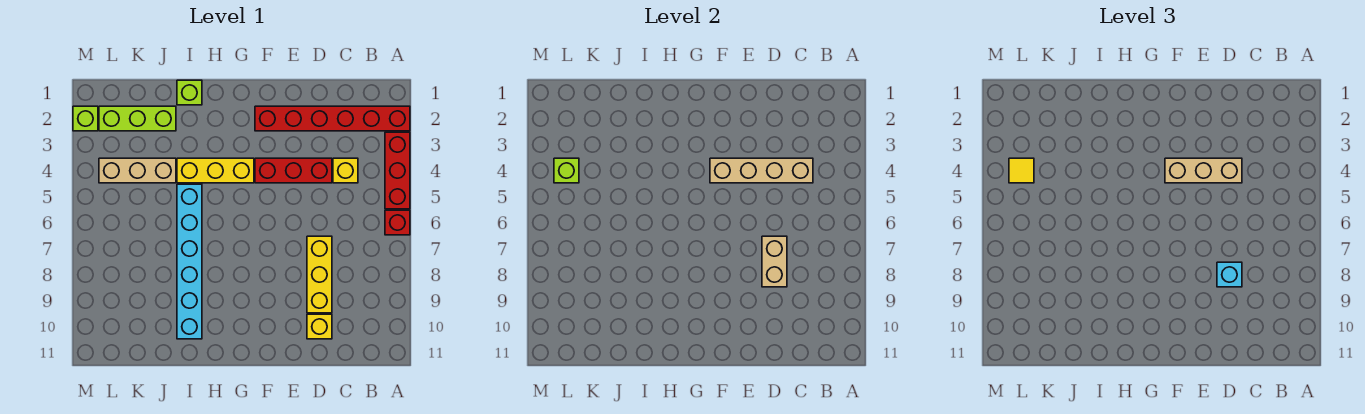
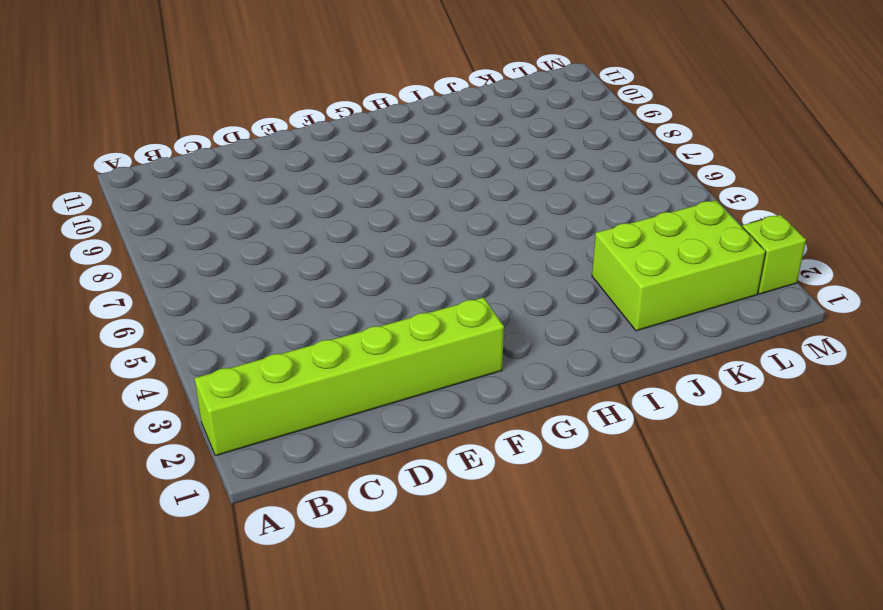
lime brick A2:F2 level 1 -> red brick A2:F2 level 1
lime brick J2:L3 level 1 -> lime brick J2:L2 level 1
none -> red brick A3:A5 level 1
none -> red brick A6 level 1
none -> yellow brick C4 level 1

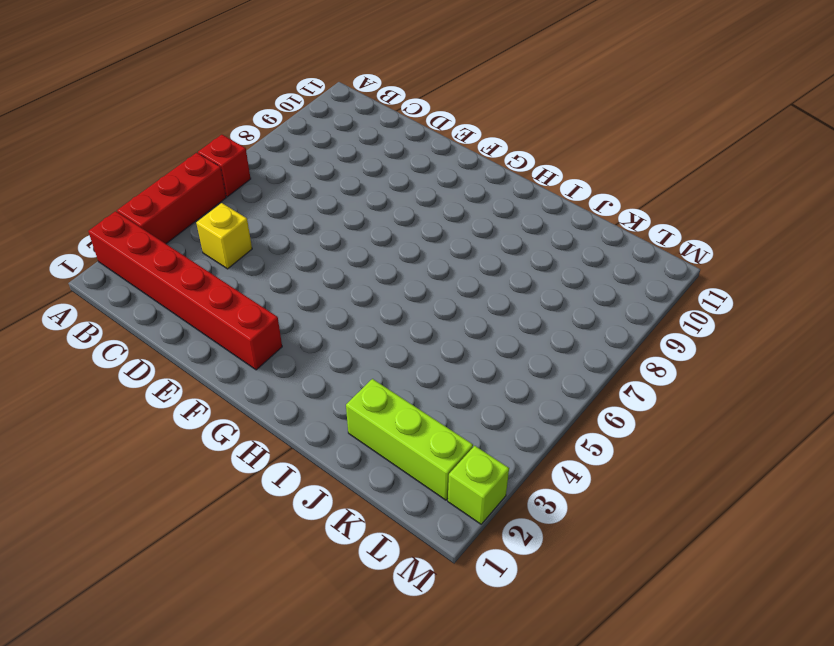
none -> red brick D4:F4 level 1
none -> yellow brick D7:D9 level 1
none -> yellow brick D10 level 1

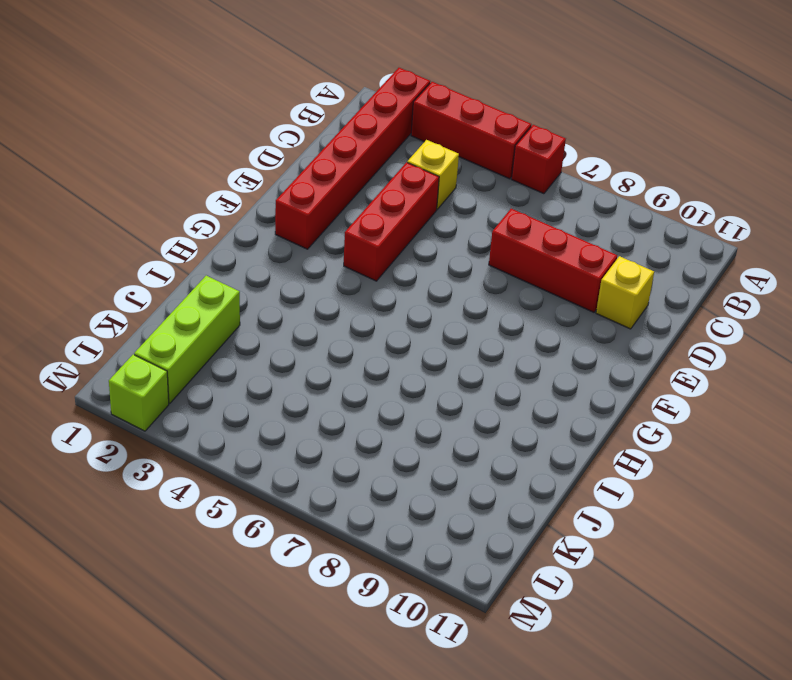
red brick D7:D9 level 1 -> yellow brick D7:D9 level 1
none -> yellow brick G4:I4 level 1
none -> lime brick I1 level 1
none -> cyan brick I5:I10 level 1

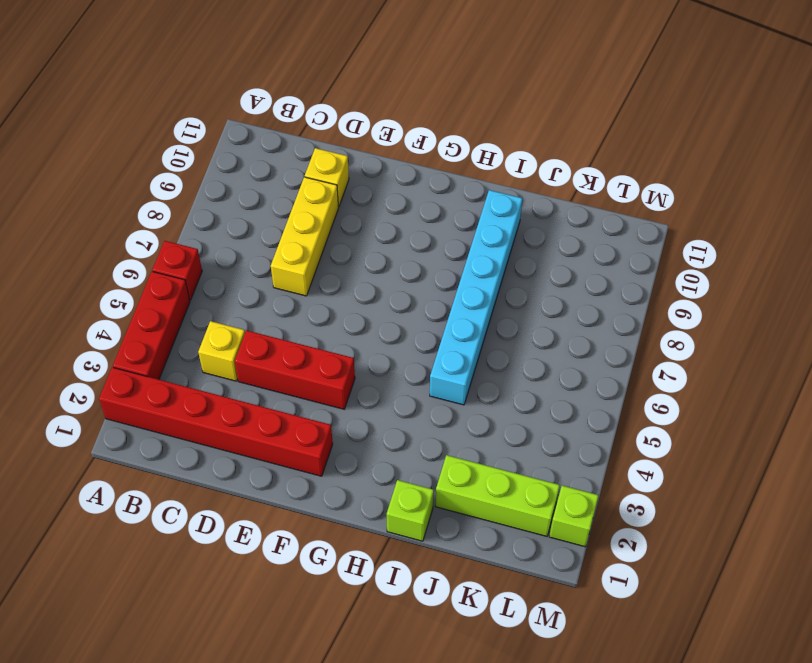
none -> yellow brick G4:I4 level 1
none -> tan brick J4:L4 level 1
none -> tan brick C4:F4 level 2

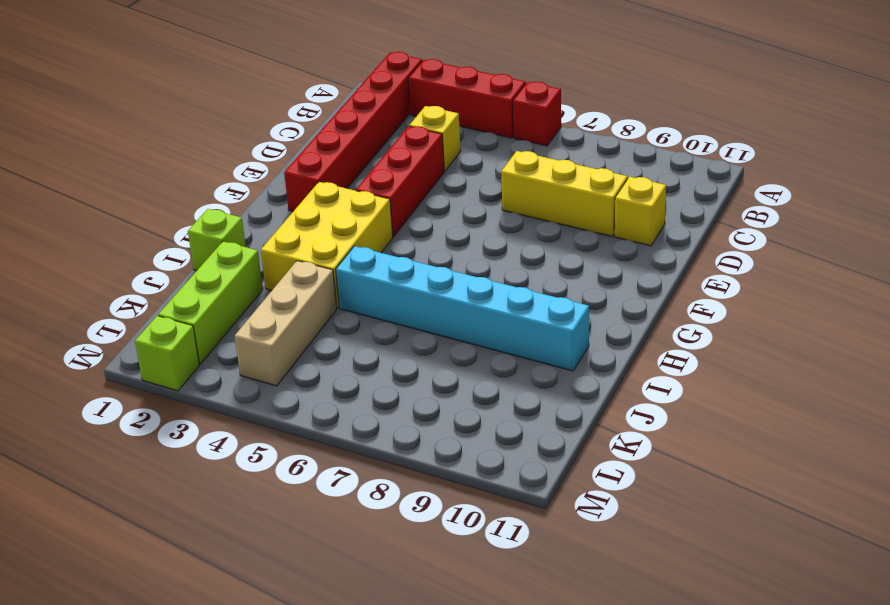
yellow brick G3:I4 level 1 -> yellow brick G4:I4 level 1
none -> tan brick C4:F4 level 2
none -> tan brick D7:D8 level 2
none -> lime brick L4 level 2

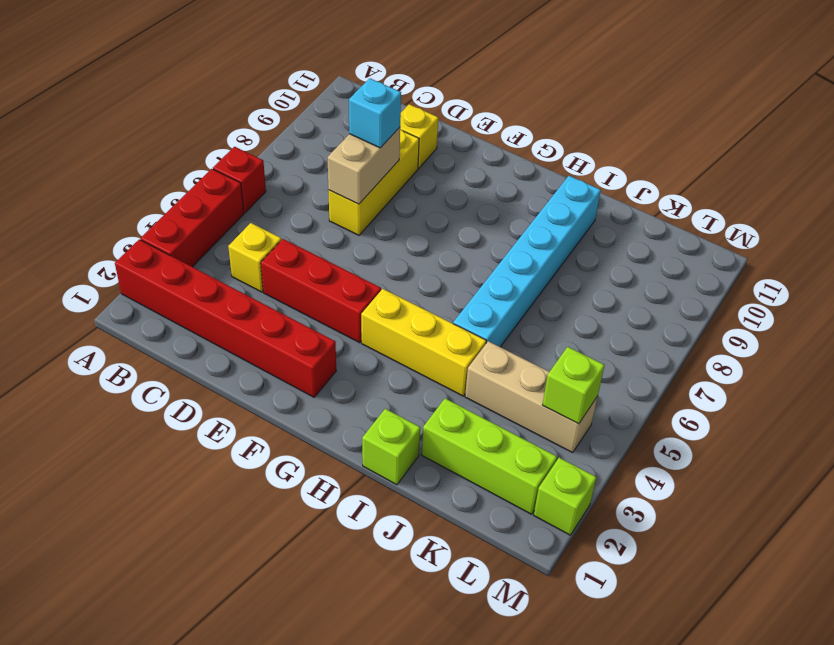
none -> tan brick C4:F4 level 2
none -> tan brick D4:F4 level 3
none -> yellow tile L4 level 3

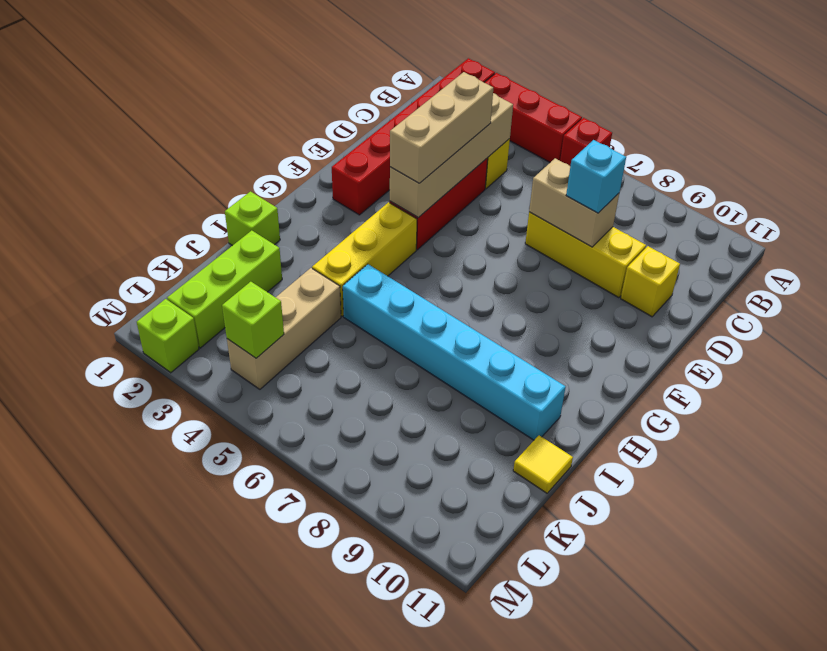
yellow tile J11 level 1 -> yellow tile L4 level 3

